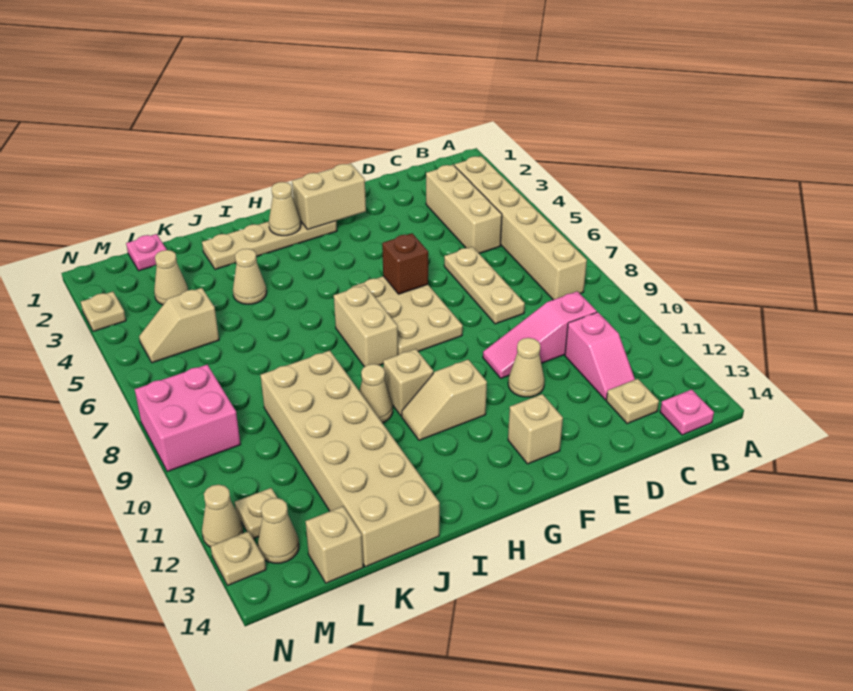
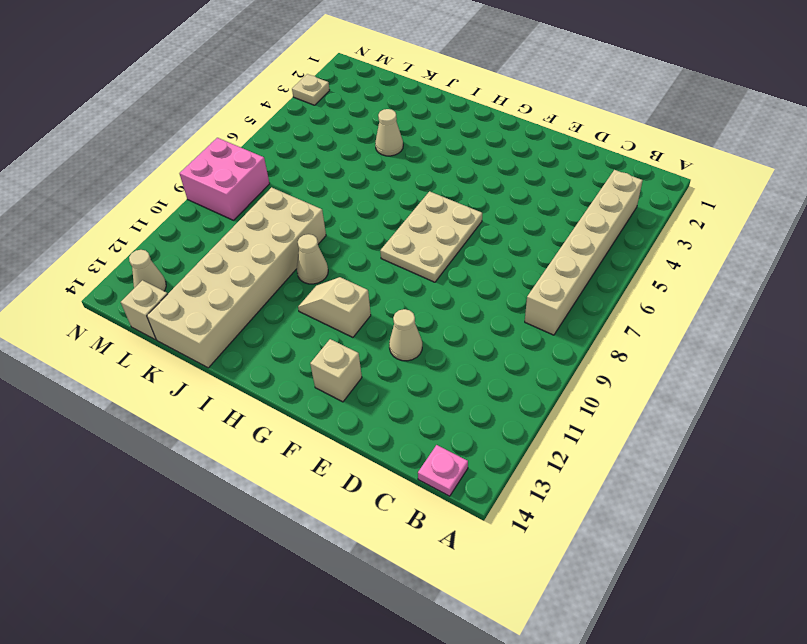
none -> tan brick C3:C5 level 1
none -> pink slope C10:E10 level 1 top C
none -> pink slope C11:C12 level 1 top 11
none -> tan plate C13 level 1

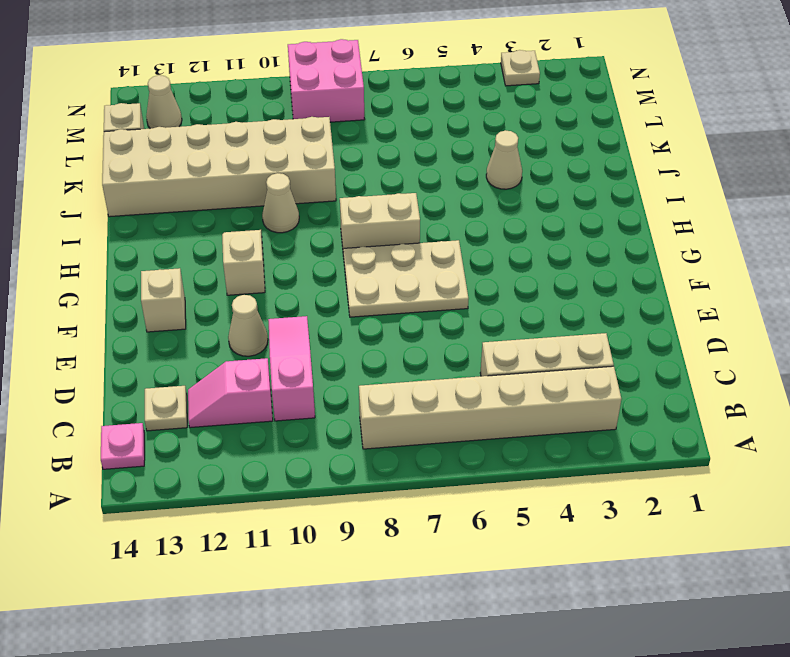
none -> tan plate D6:D8 level 1
none -> tan plate G2:J2 level 1
none -> tan brick H10 level 1
none -> pink plate L1 level 1

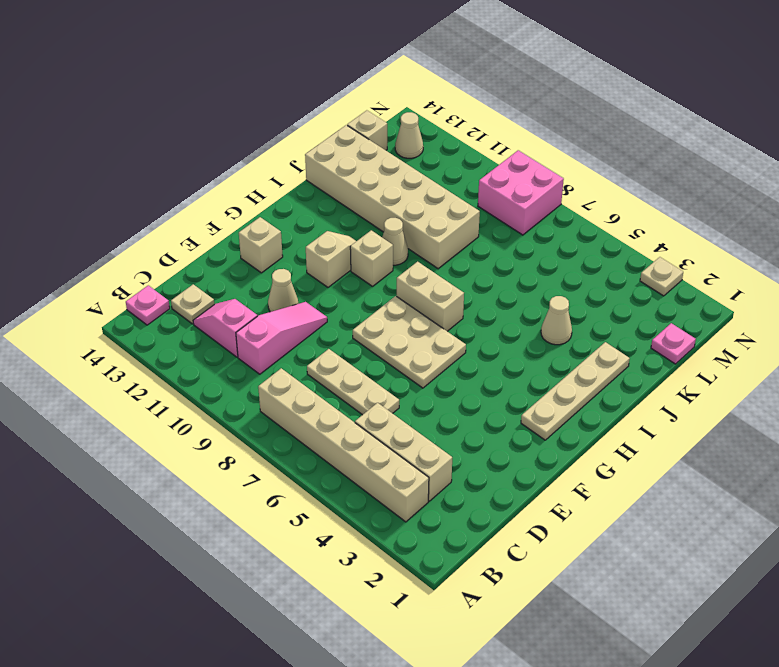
none -> tan cone L3 level 1
none -> tan slope L5:M5 level 1 top L
none -> tan plate M12 level 1
none -> tan cone N12 level 1

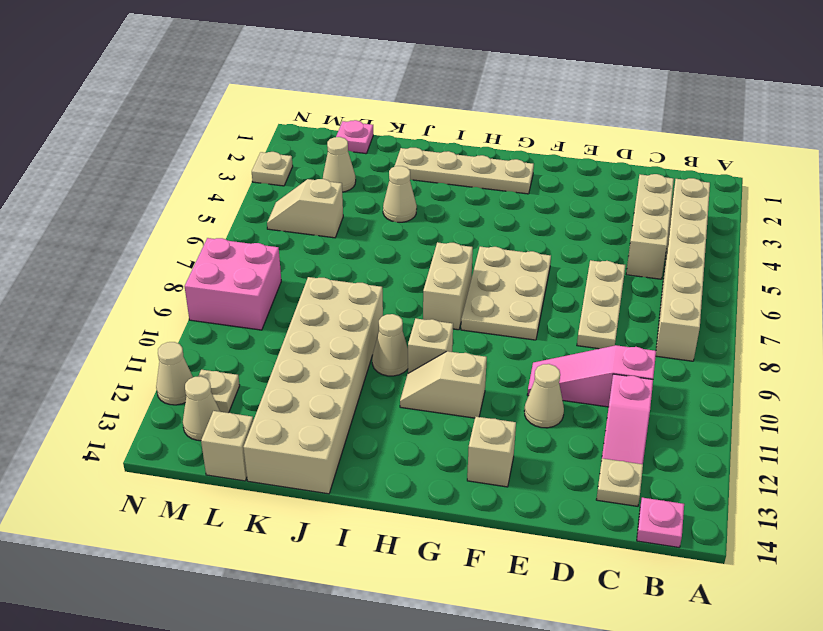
none -> tan plate N13 level 1
none -> tan brick F2:G2 level 2
none -> brown brick F6 level 2
none -> tan cone H2 level 2

